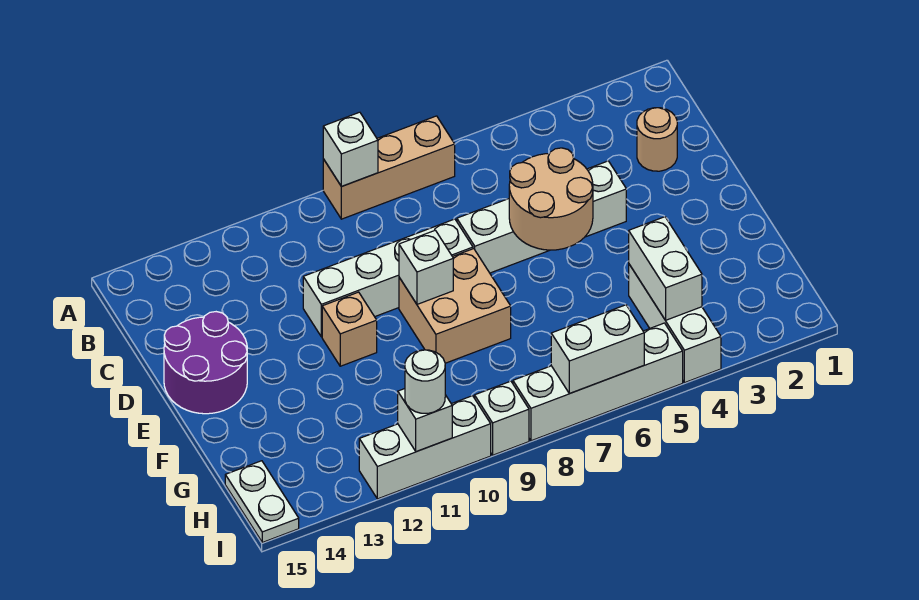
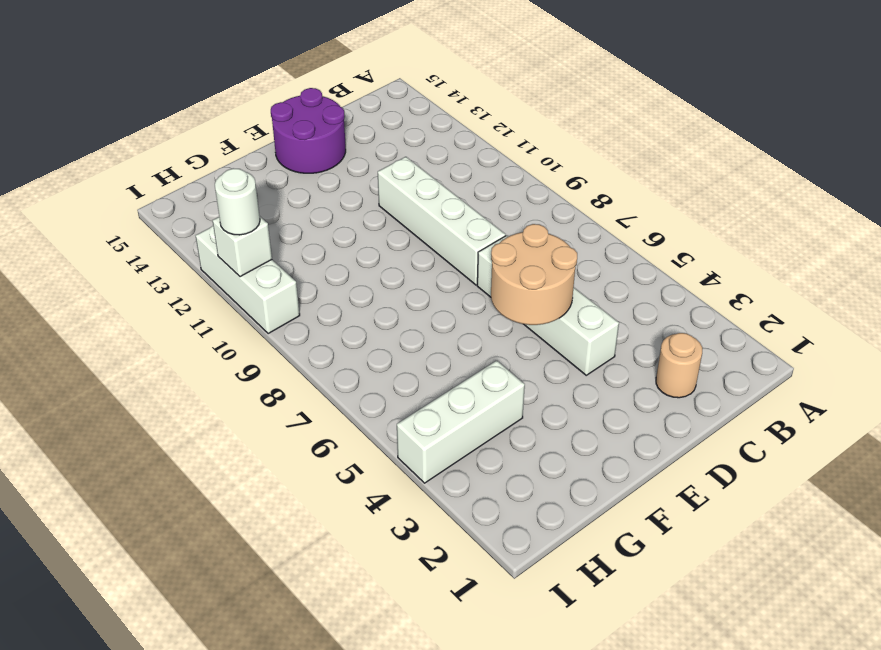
none -> tan brick A7:A9 level 1
none -> tan brick E8:F9 level 1
none -> tan brick E11 level 1

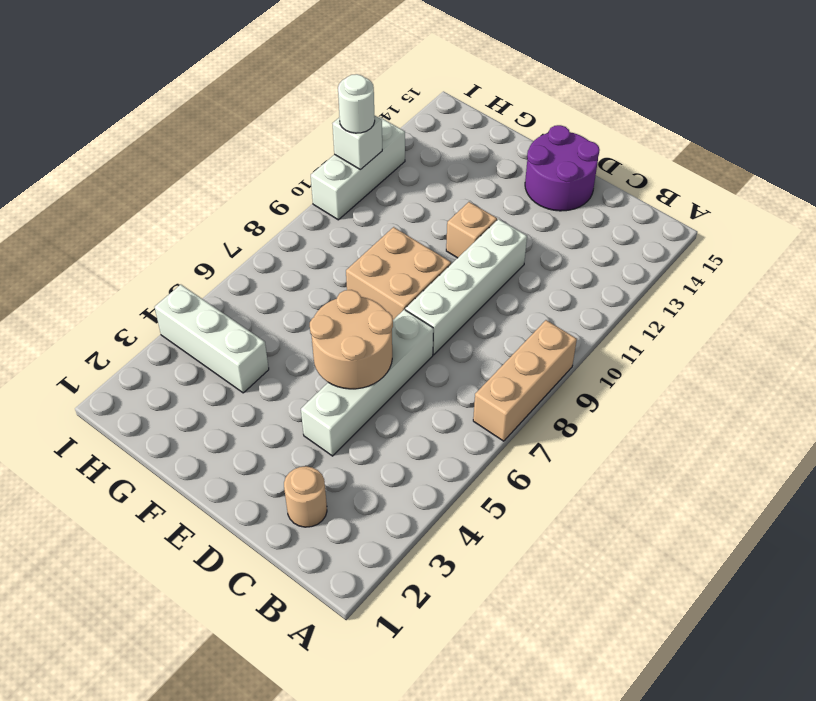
none -> white plate H15:I15 level 1
none -> white brick I5:I8 level 1
none -> white brick I9 level 1

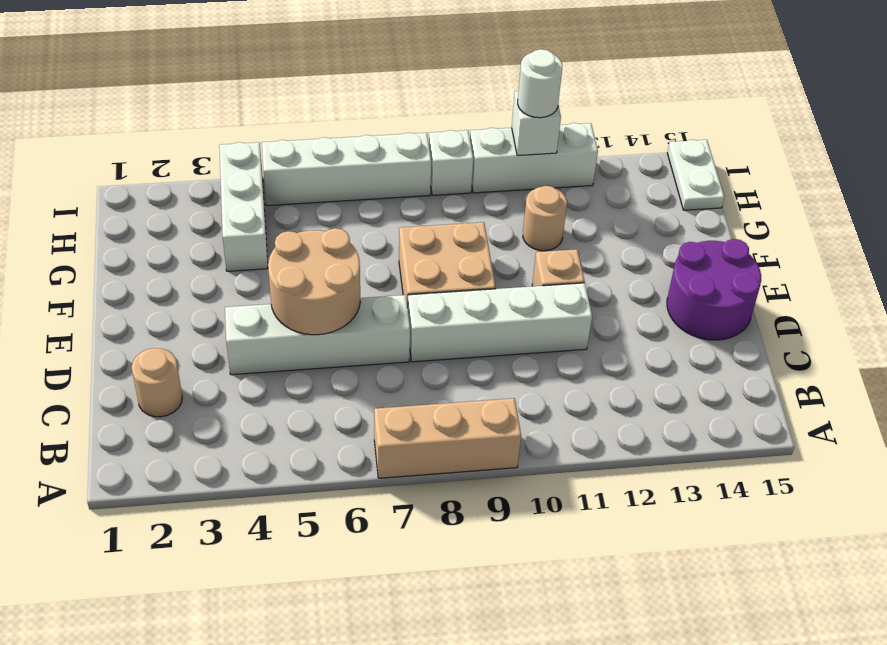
tan round brick G11 level 1 -> none
none -> white brick A9 level 2
none -> white brick E9 level 2
none -> white brick G4:H4 level 2

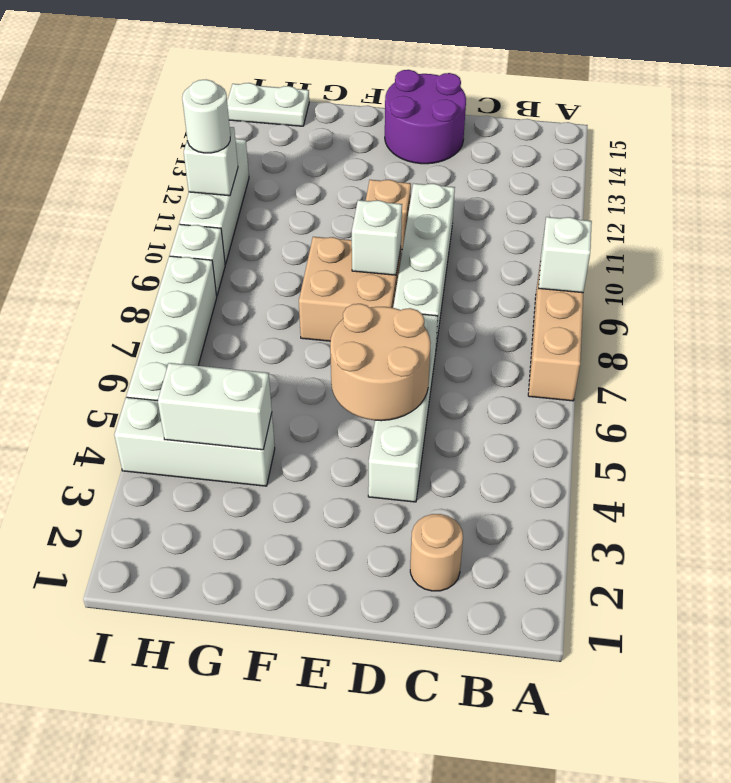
none -> white brick I6:I7 level 2

